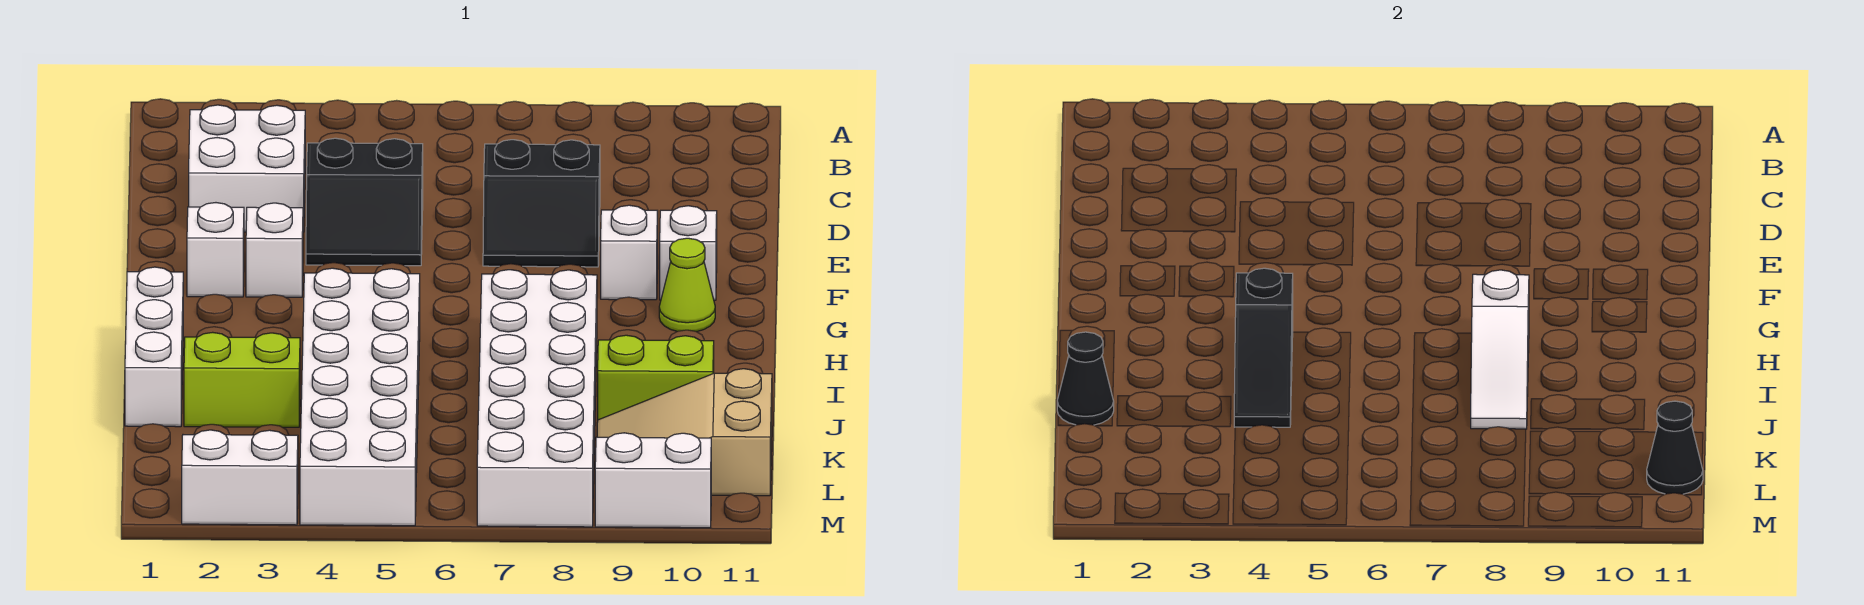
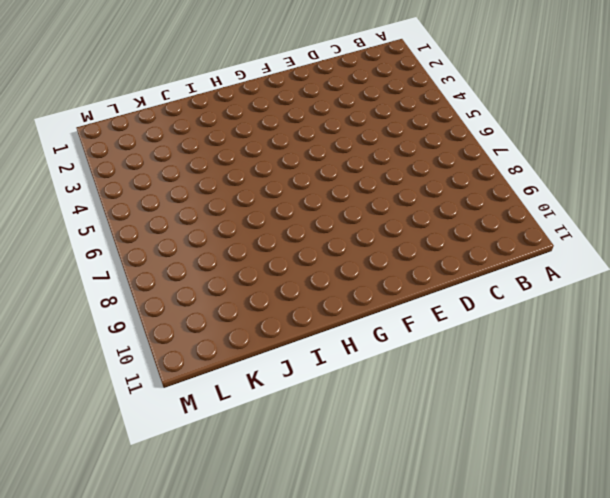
none -> white brick C2:D3 level 1
none -> black slope D4:E5 level 1 top D
none -> black slope D7:E8 level 1 top D

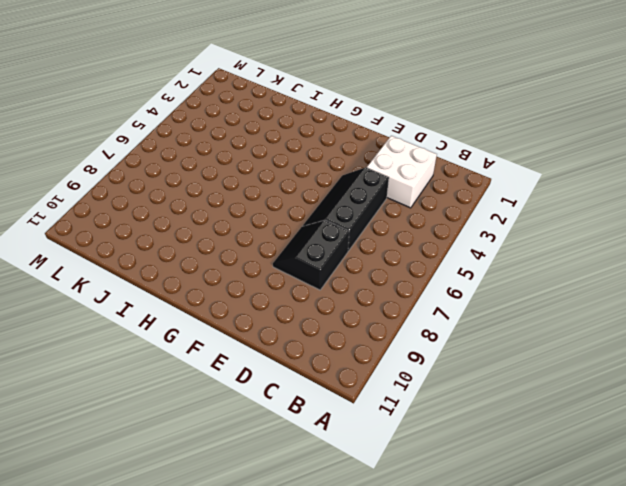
black slope D4:E6 level 1 top D -> black slope D4:E5 level 1 top D
none -> white brick F2 level 1
none -> white brick F3 level 1
none -> white brick F9 level 1

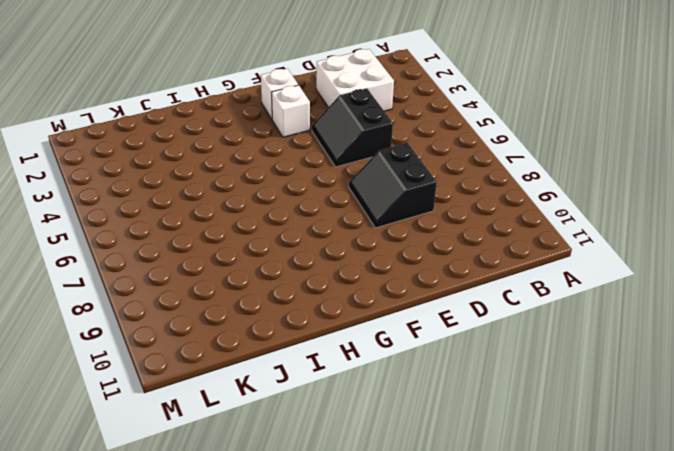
none -> white brick F9 level 1
none -> white brick F10 level 1
none -> lime cone G10 level 1

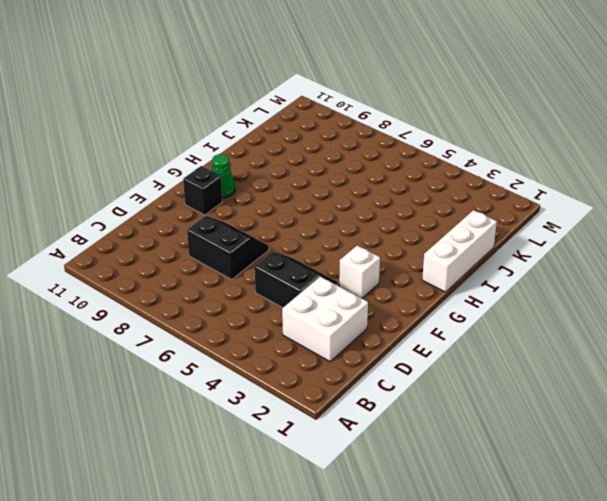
black brick F10 level 1 -> white brick F10 level 1
green cone G10 level 1 -> lime cone G10 level 1
none -> white brick F2 level 1
none -> white brick F9 level 1
none -> white brick H4:M5 level 1

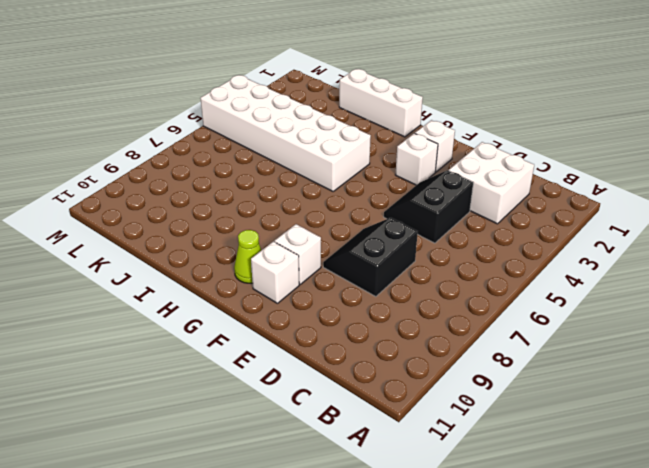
none -> white brick H7:M8 level 1
none -> lime brick J2:J3 level 1
none -> lime brick J9:J10 level 1

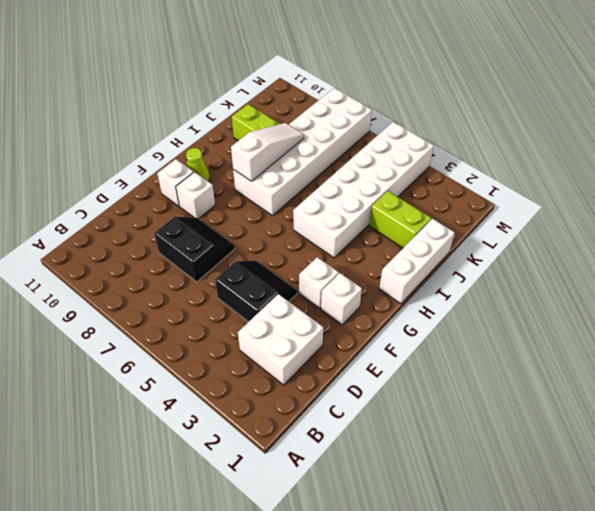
none -> tan slope K9:L11 level 1 top 11
none -> white brick M2:M3 level 1
none -> white brick M9:M10 level 1

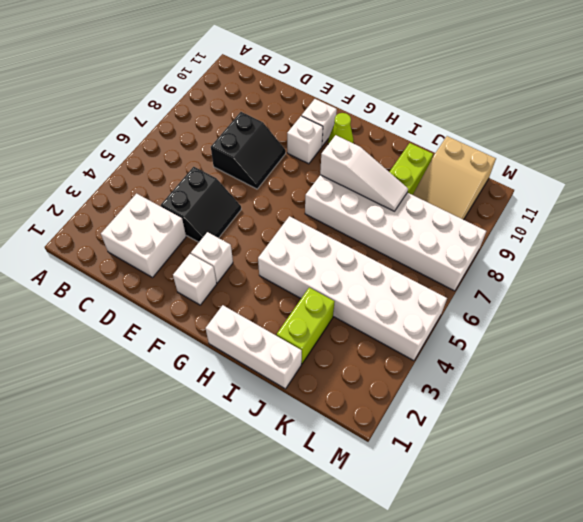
none -> white brick M2:M3 level 1
none -> white brick M9:M10 level 1
none -> black slope H4:J4 level 2 top H

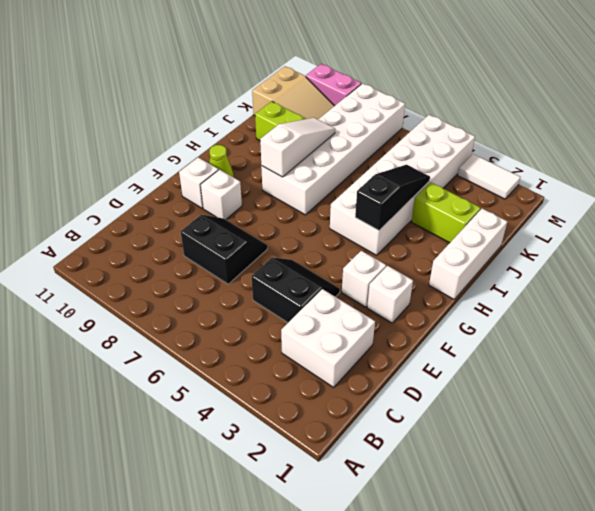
white tile M2:M3 level 1 -> white brick M2:M3 level 1
pink brick M9:M10 level 1 -> white brick M9:M10 level 1
none -> black cone J1 level 2
none -> black cone L11 level 2

